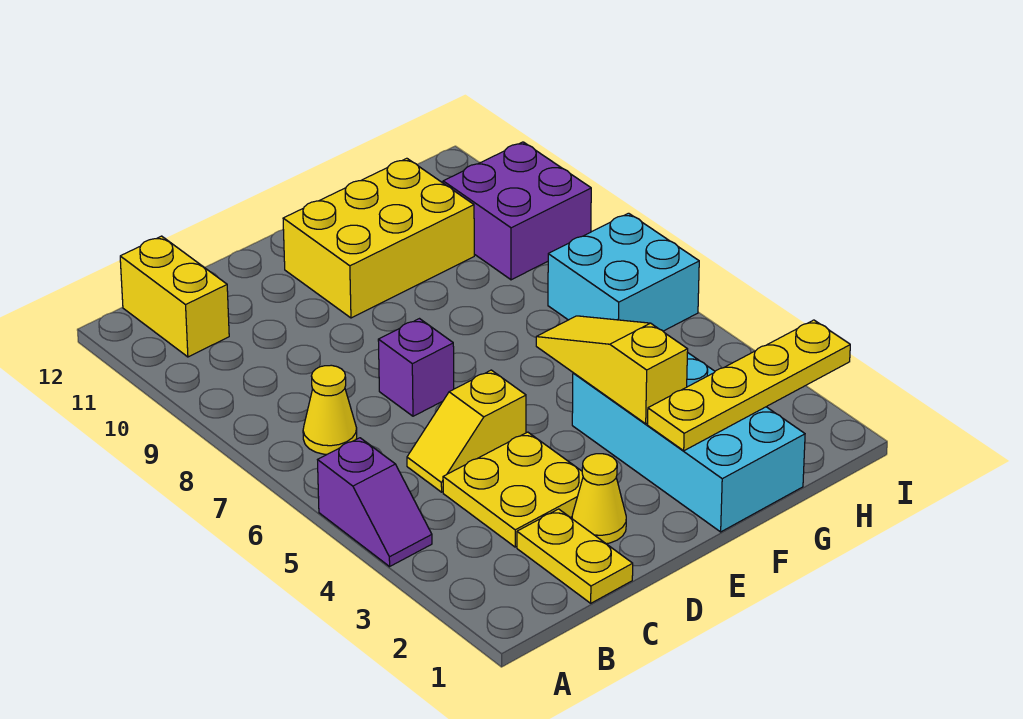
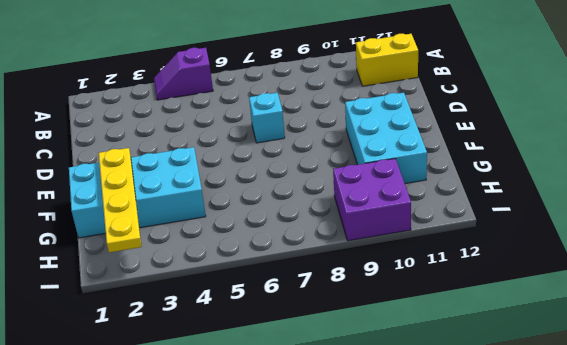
cyan brick D7 level 1 -> purple brick D7 level 1
cyan brick E10:G11 level 1 -> yellow brick E10:G11 level 1
none -> yellow cone B7 level 1
none -> yellow plate C1:C2 level 1
none -> yellow plate C3:D4 level 1

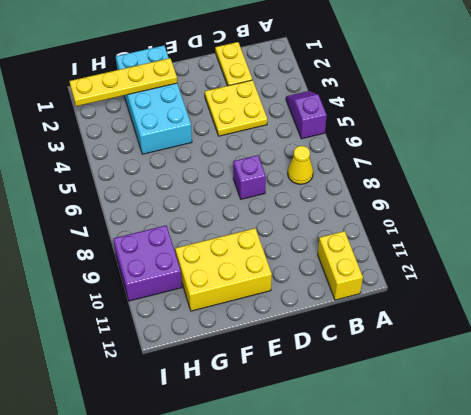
none -> yellow slope C5:D5 level 1 top D
none -> yellow cone D2 level 1
none -> cyan brick H6:I7 level 1

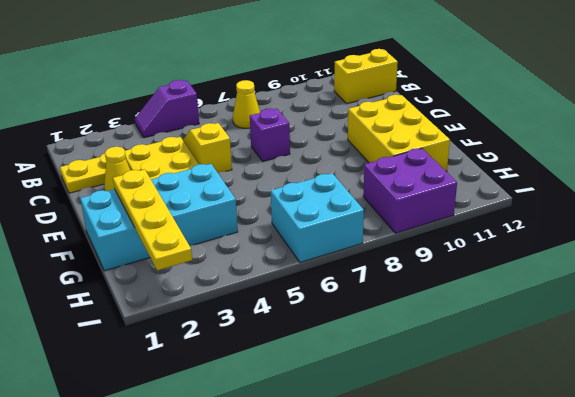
none -> yellow slope F3:F5 level 2 top 3

